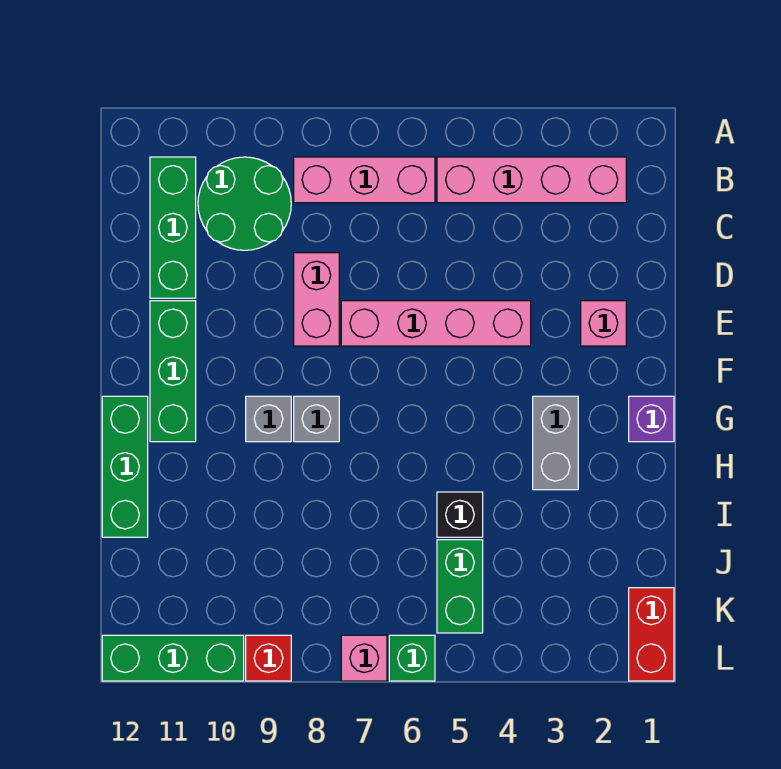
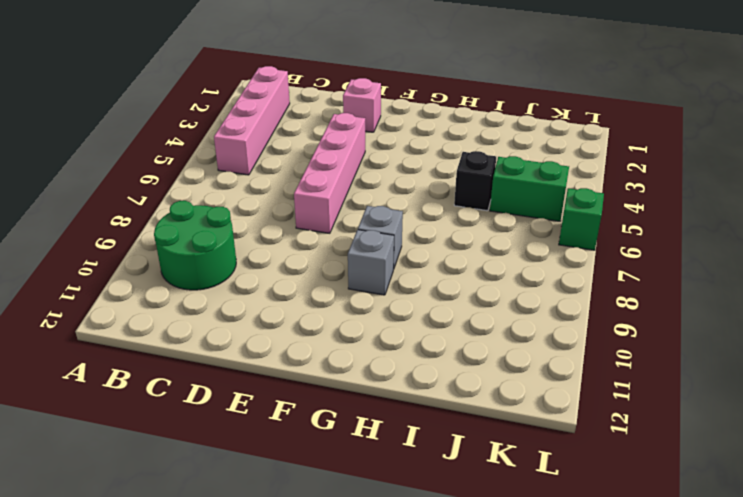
none -> pink brick B6:B8 level 1
none -> green brick B11:D11 level 1
none -> pink brick D8:E8 level 1

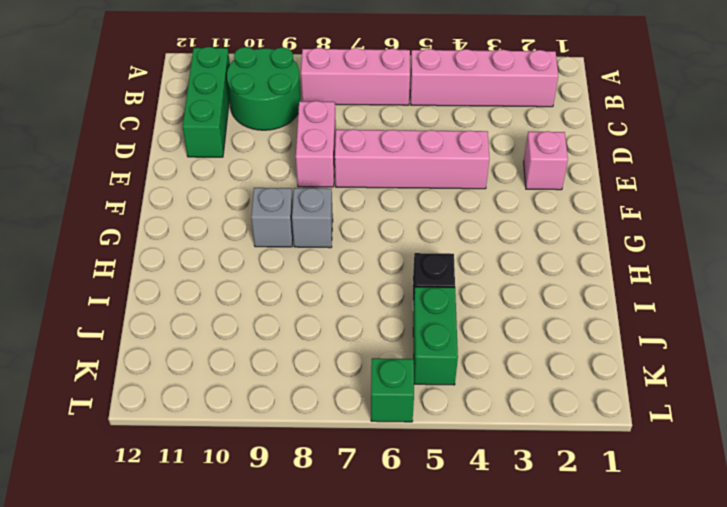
none -> green brick E11:G11 level 1
none -> purple brick G1 level 1
none -> grey brick G3:H3 level 1

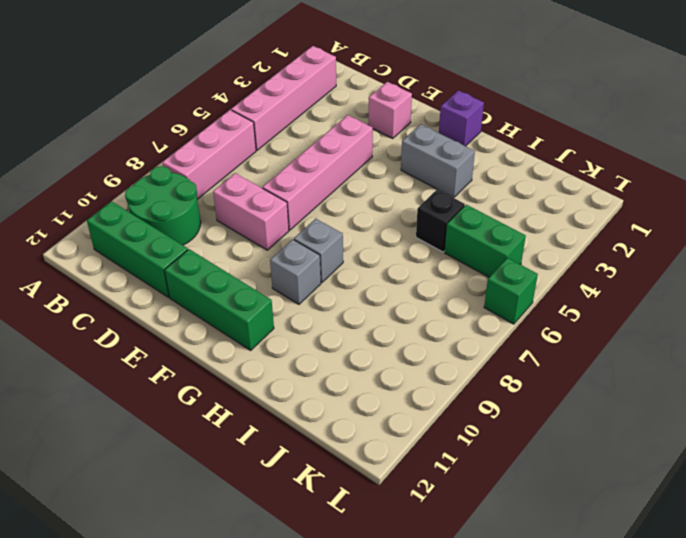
none -> green brick G12:I12 level 1
none -> red brick K1:L1 level 1
none -> pink brick L7 level 1

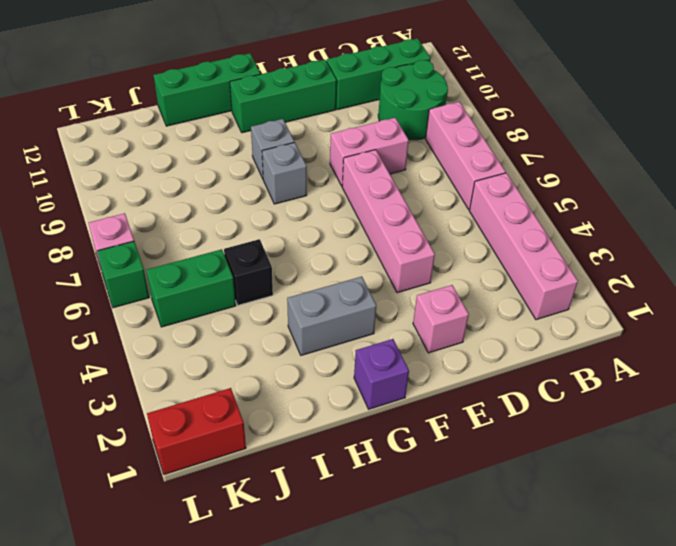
none -> red brick L9 level 1
none -> green brick L10:L12 level 1

